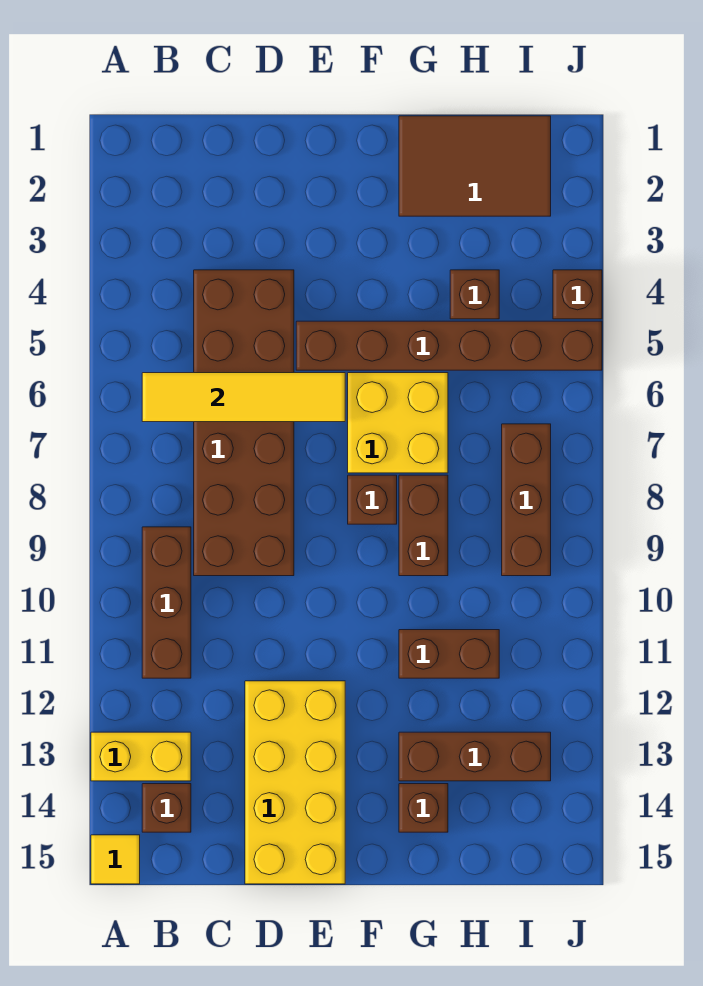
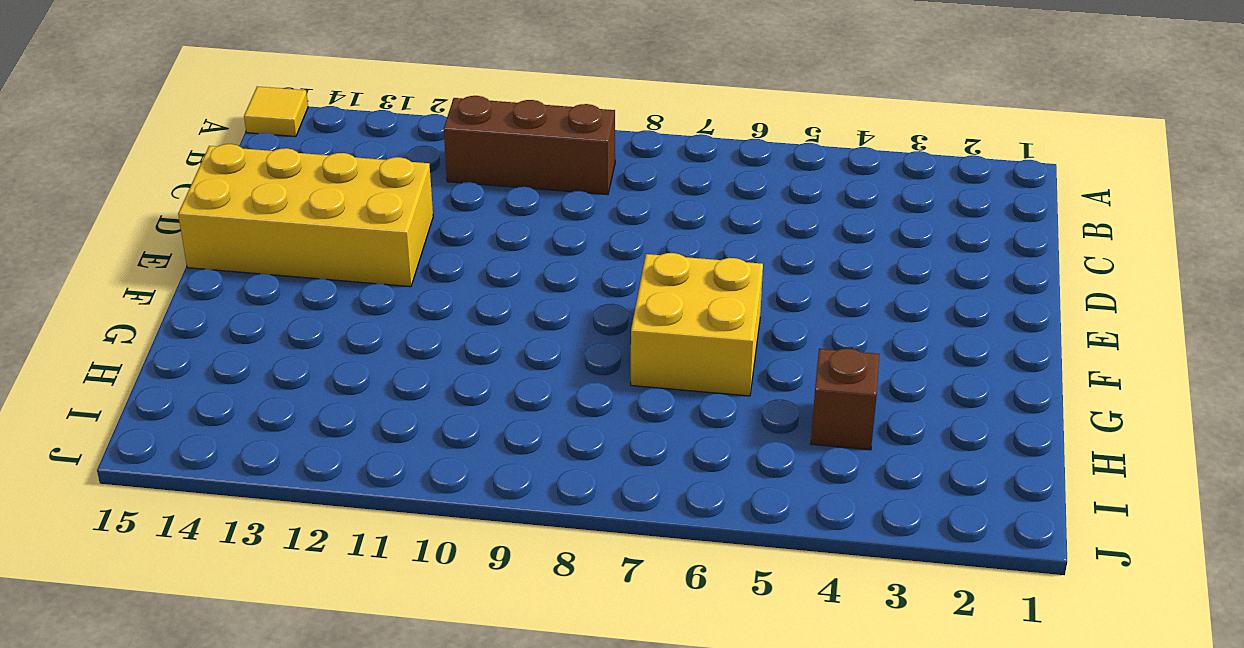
none -> yellow brick A13:B13 level 1
none -> brown brick B14 level 1
none -> brown brick C4:D9 level 1

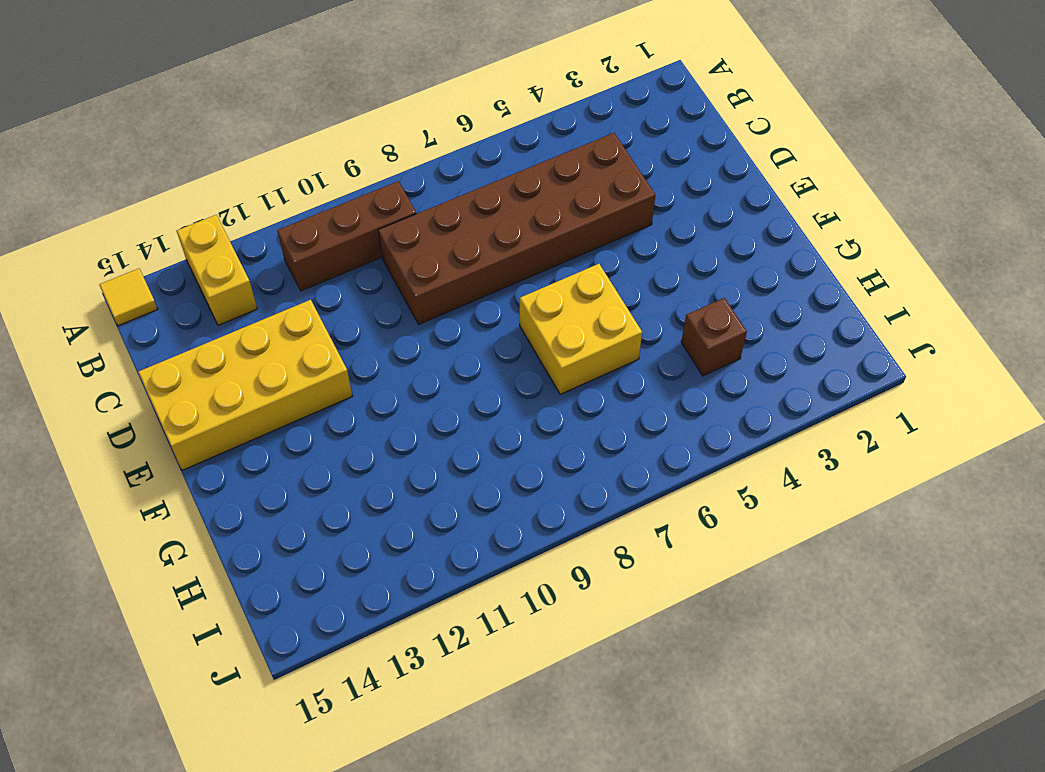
none -> brown brick B14 level 1
none -> brown brick E5:J5 level 1
none -> brown brick F8 level 1

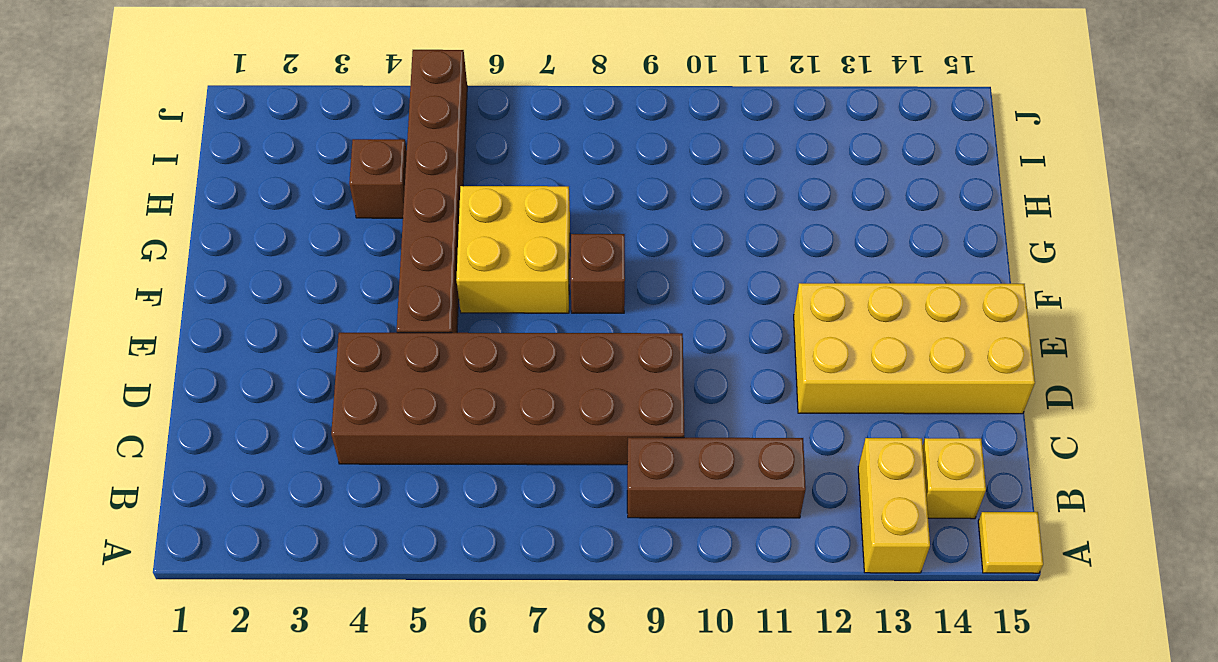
yellow brick B14 level 1 -> brown brick B14 level 1
none -> brown tile G1:I2 level 1
none -> brown brick G8:G9 level 1
none -> brown brick G11:H11 level 1

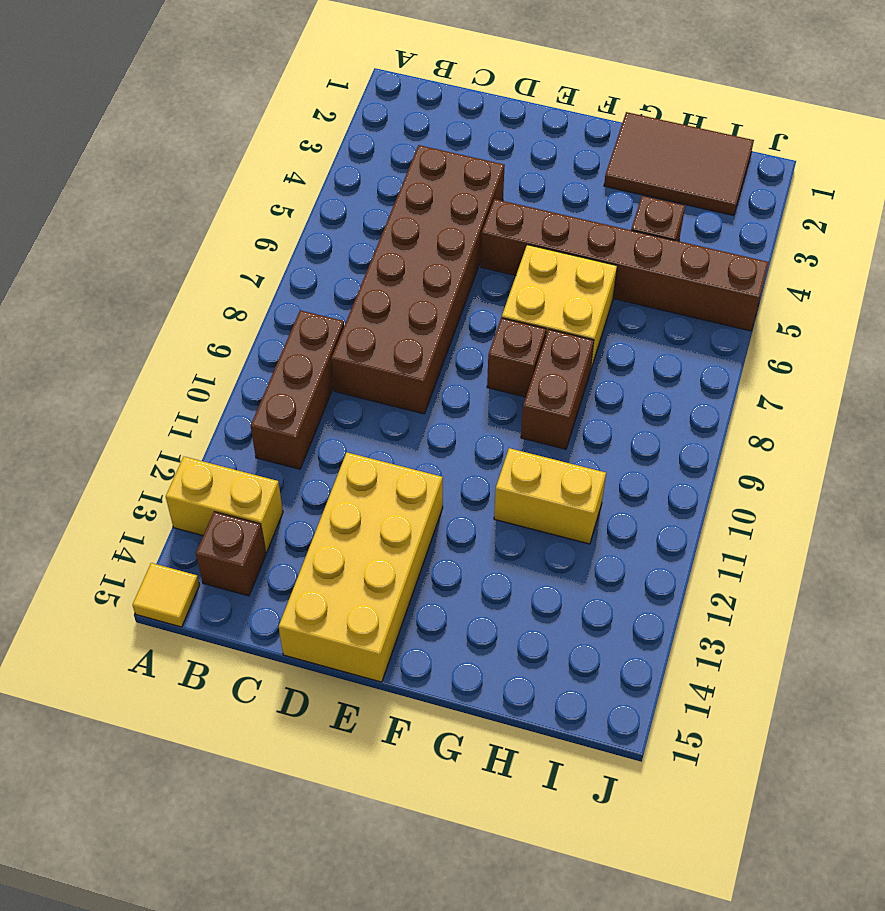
yellow brick G11:H11 level 1 -> brown brick G11:H11 level 1
none -> brown brick G13:I13 level 1
none -> brown brick G14 level 1
none -> brown brick I7:I9 level 1

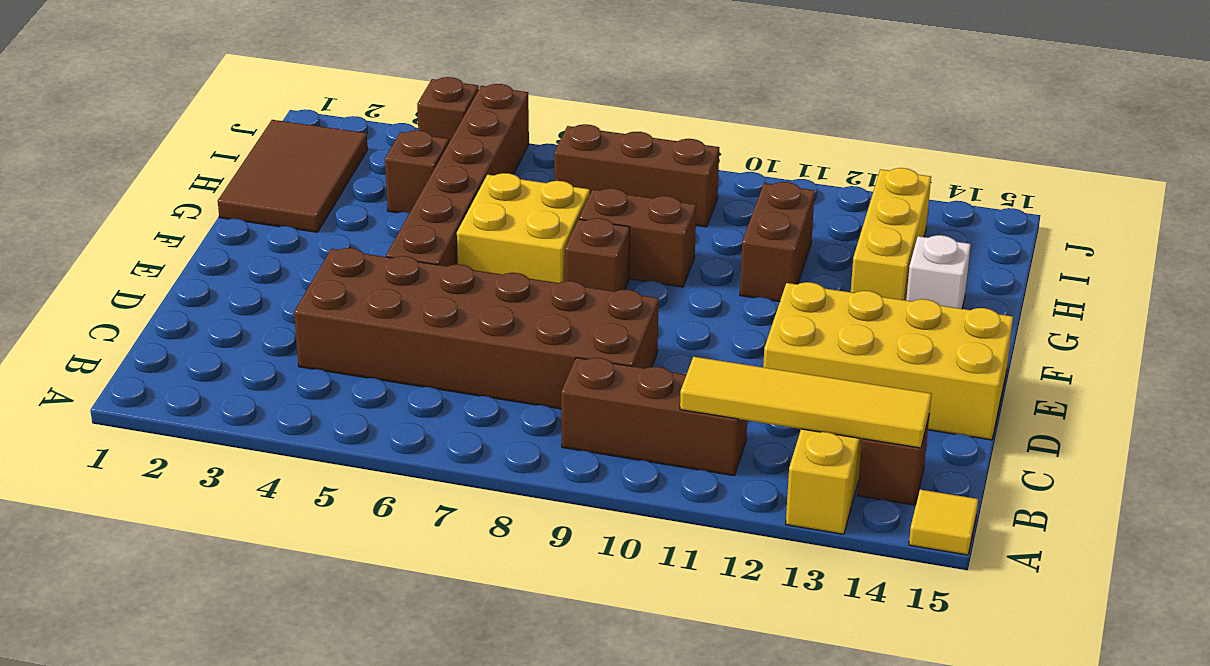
yellow tile B11:B14 level 2 -> yellow tile B6:E6 level 2
yellow brick G13:I13 level 1 -> brown brick G13:I13 level 1
white brick G14 level 1 -> brown brick G14 level 1

